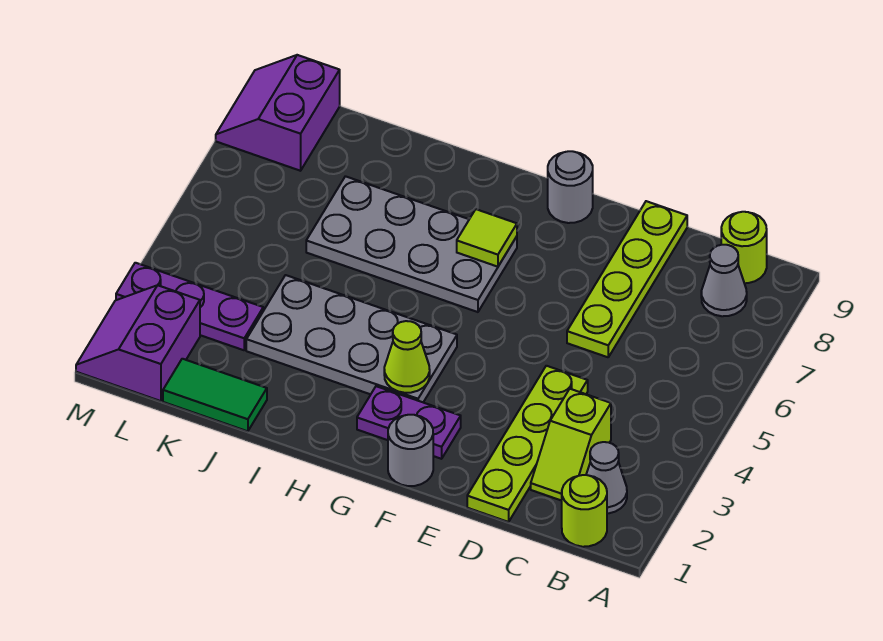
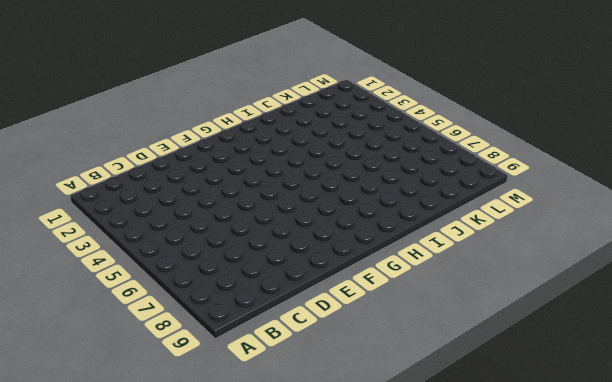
none -> lime round brick B1 level 1
none -> grey cone B2 level 1
none -> grey cone B8 level 1

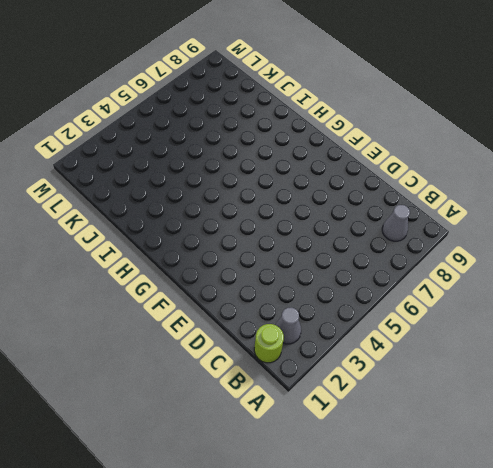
none -> lime round brick B9 level 1
none -> lime slope C2:C3 level 1 top 3
none -> lime plate D1:D4 level 1

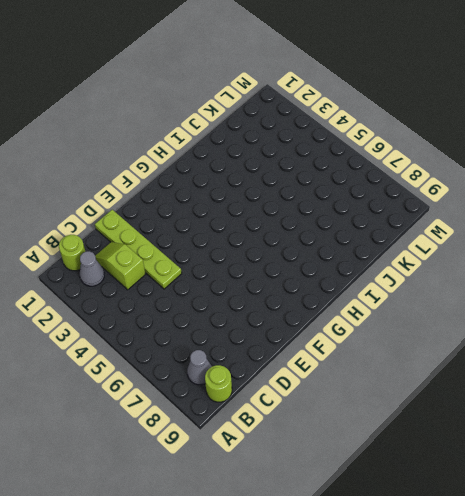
none -> lime plate D6:D9 level 1
none -> grey round brick F1 level 1
none -> purple plate F2:G2 level 1

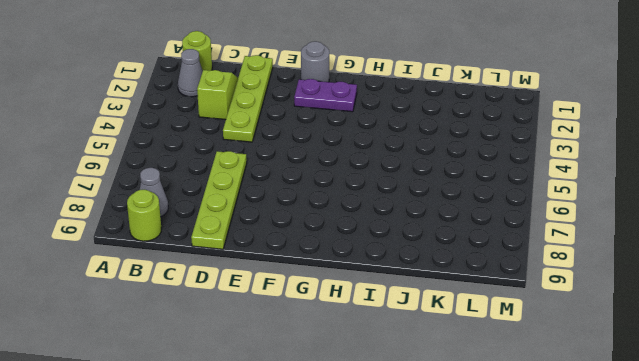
none -> grey round brick F9 level 1
none -> grey plate G3:J4 level 1
none -> grey plate G6:J7 level 1

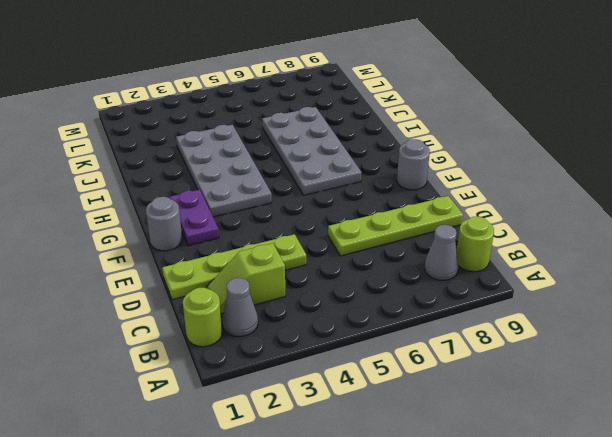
none -> green tile J1:K1 level 1
none -> purple plate K3:M3 level 1
none -> purple slope L1:M2 level 1 top L

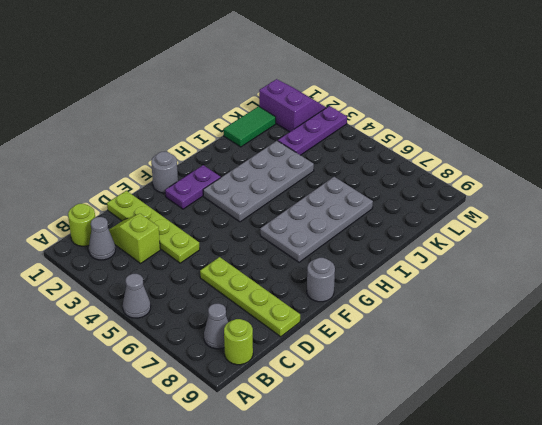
grey cone A5 level 1 -> none
none -> purple slope L8:M9 level 1 top L
none -> lime cone G3 level 2
none -> lime tile G7 level 2

